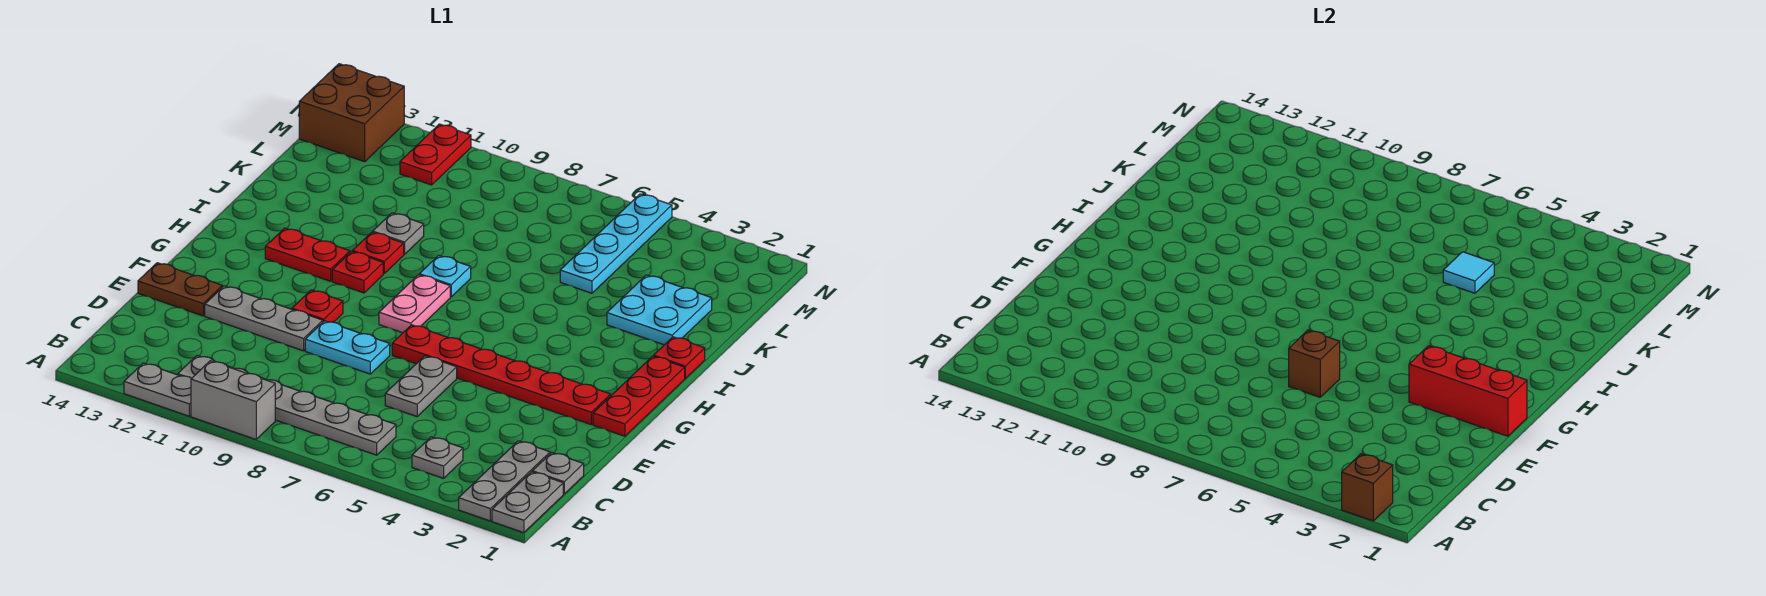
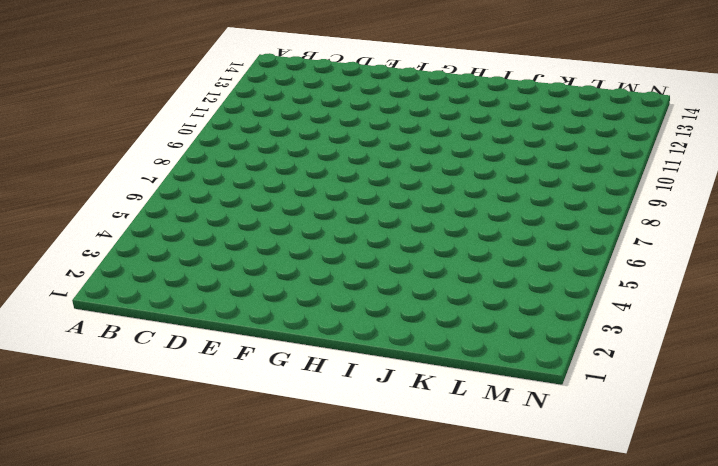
none -> grey plate A1:B1 level 1
none -> grey plate A2:C2 level 1
none -> grey brick A9:A10 level 1

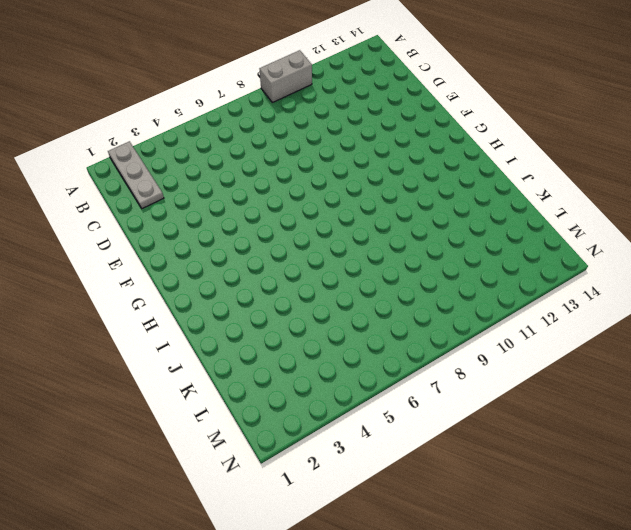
none -> grey plate A1:B1 level 1
none -> grey plate A11:A12 level 1
none -> grey plate B4 level 1

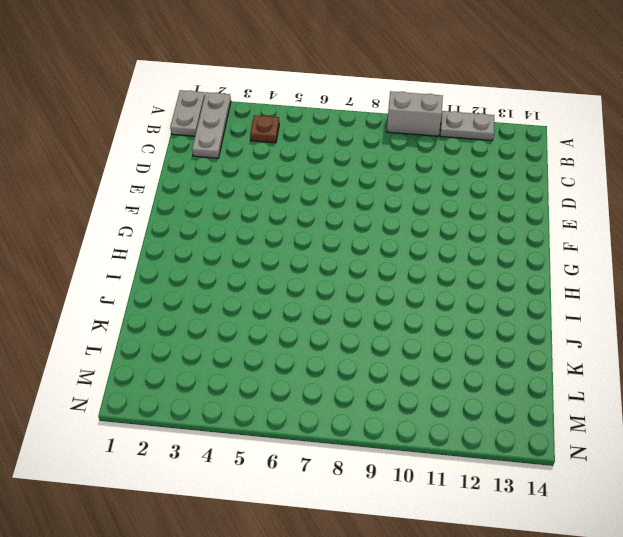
brown plate B4 level 1 -> grey plate B4 level 1
none -> grey plate B6:B11 level 1
none -> grey plate C1 level 1
none -> grey plate D6:E6 level 1

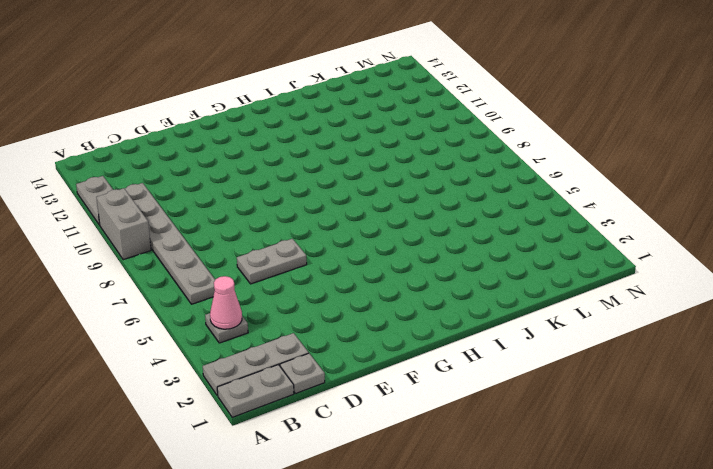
pink cone B4 level 2 -> none
none -> cyan plate E8:E9 level 1
none -> grey plate E10:E12 level 1
none -> brown plate E13:E14 level 1

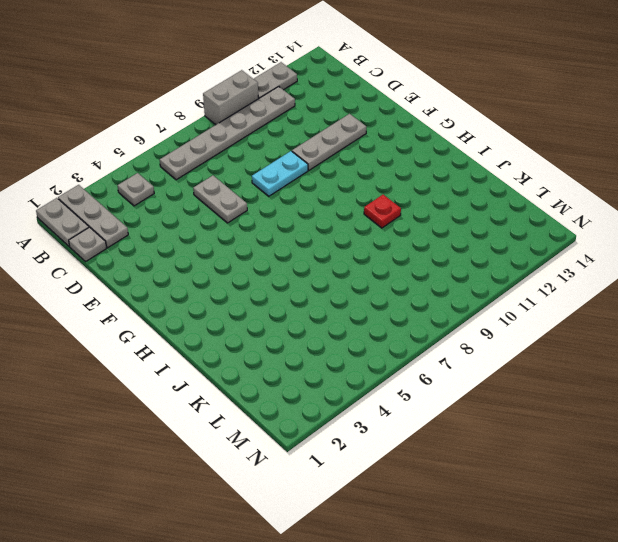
none -> brown plate E13:E14 level 1
none -> red plate F1:H1 level 1
none -> red plate F2:F7 level 1

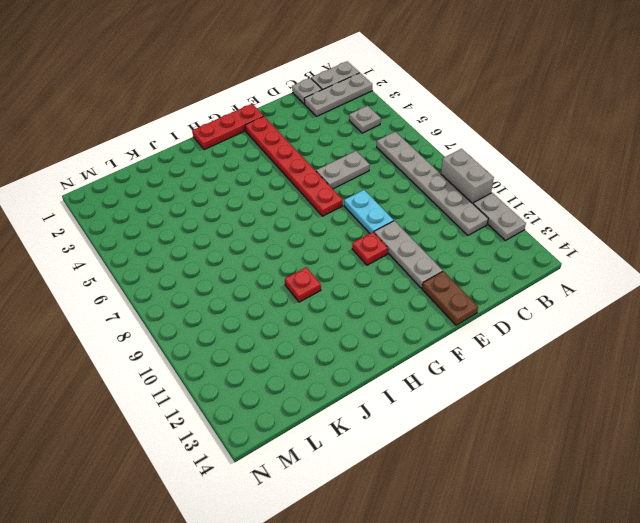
none -> pink plate G8:H8 level 1
none -> red plate H10 level 1
none -> red plate H11:H12 level 1

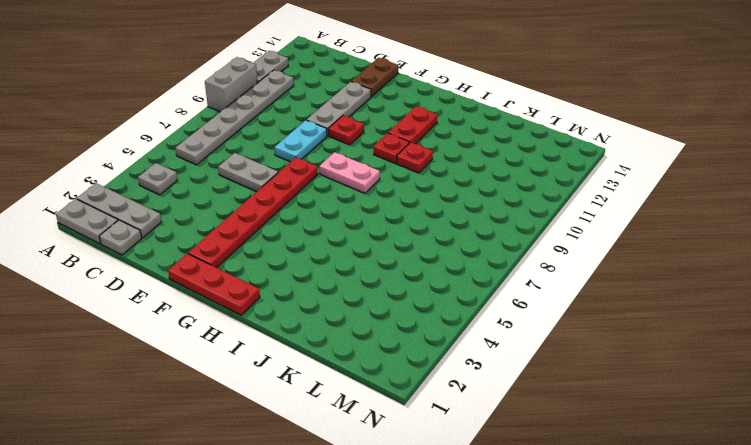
none -> red plate I1 level 1
none -> cyan plate I8 level 1
none -> cyan plate J2:K3 level 1

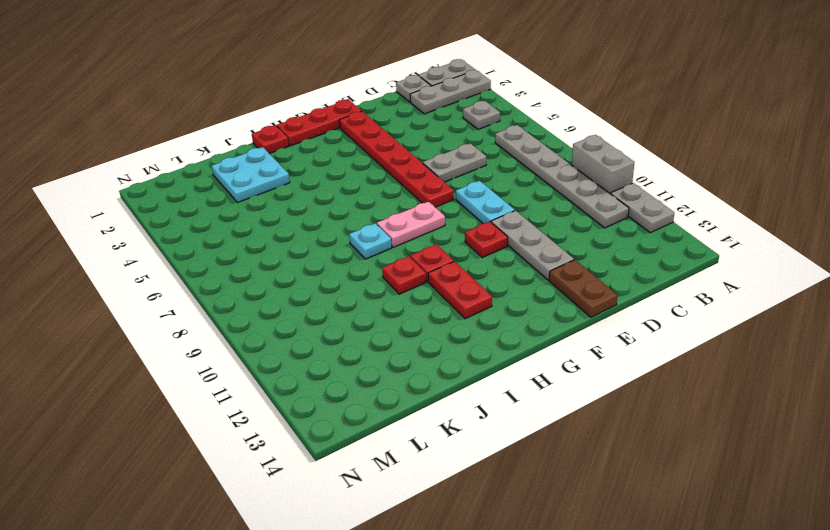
none -> grey plate J10 level 1
none -> cyan plate K5:N5 level 1
none -> red plate M11:N11 level 1

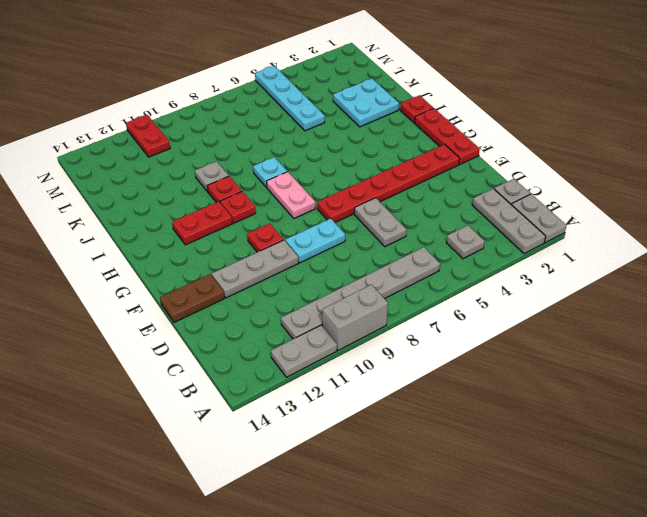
none -> brown brick M13:N14 level 1
none -> brown brick A2 level 2
none -> brown brick E6 level 2

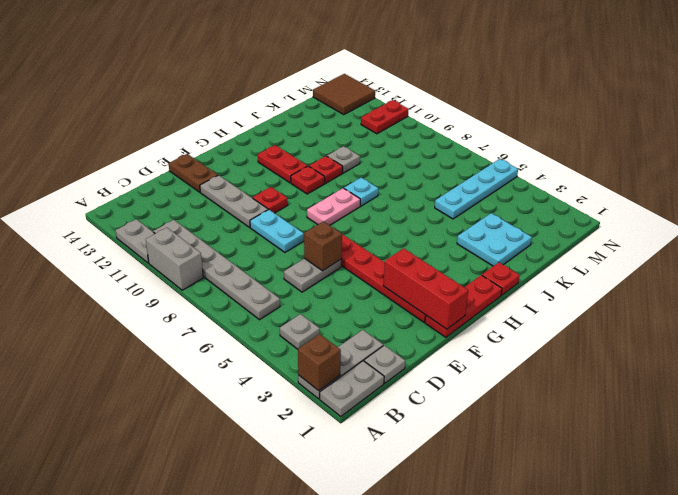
brown tile M13:N14 level 1 -> brown brick M13:N14 level 1
none -> cyan tile K5 level 2

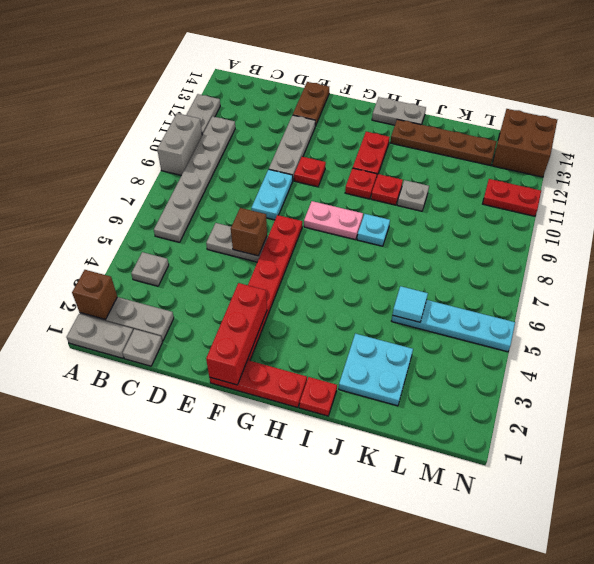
grey plate H14:I14 level 1 -> none
brown plate I13:L13 level 1 -> none

